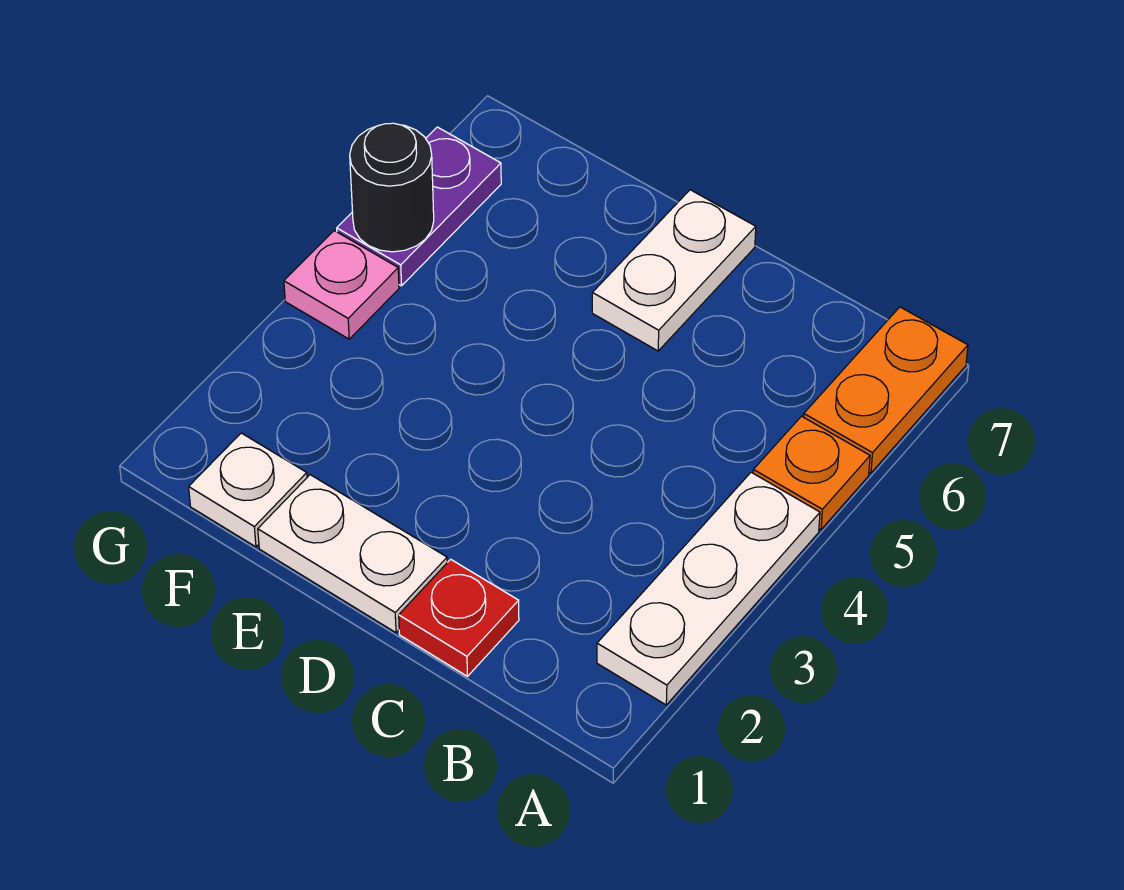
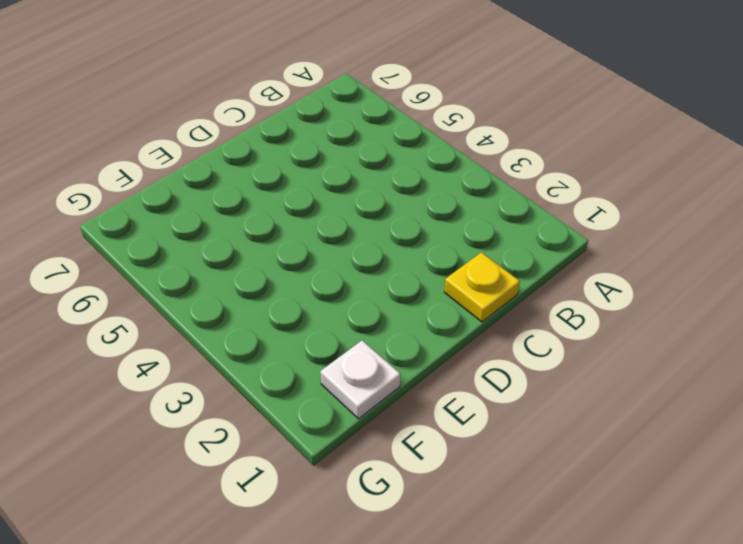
yellow plate C1 level 1 -> red plate C1 level 1
none -> white plate A2:A4 level 1
none -> orange plate A5 level 1

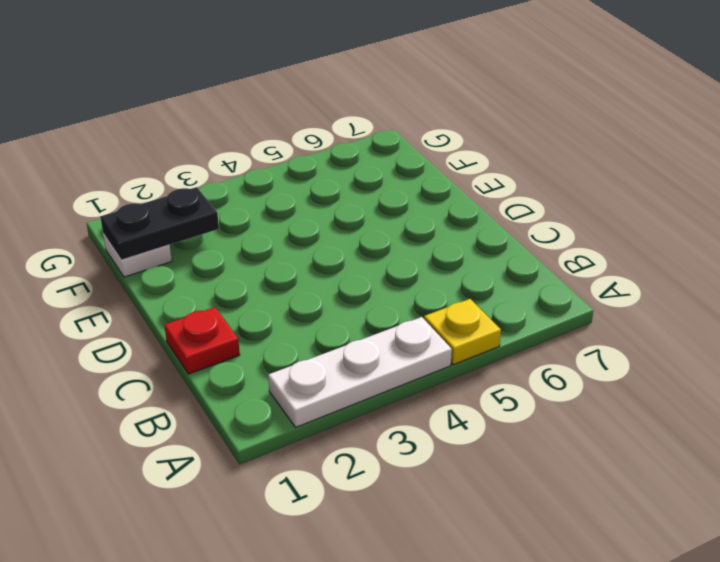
yellow plate A5 level 1 -> orange plate A5 level 1
black plate F1:F2 level 2 -> none
none -> orange plate A6:A7 level 1
none -> white plate D1:E1 level 1

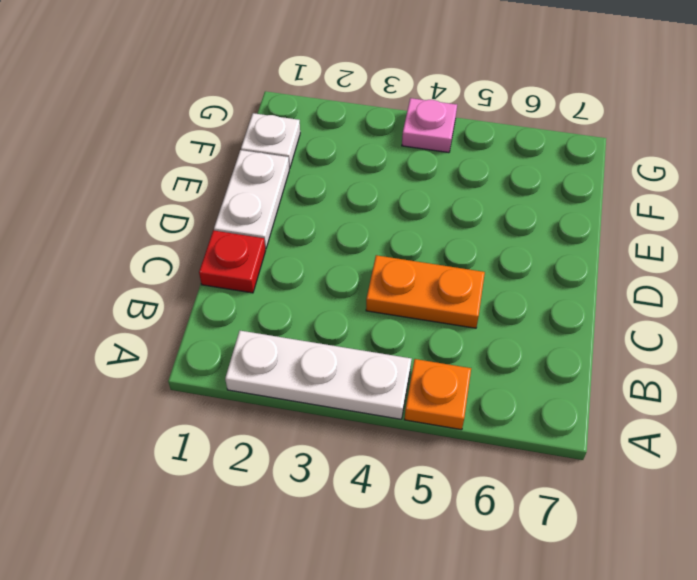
orange plate C4:C5 level 1 -> orange plate A6:A7 level 1
none -> white plate D6:D7 level 1
none -> purple plate G5:G6 level 1

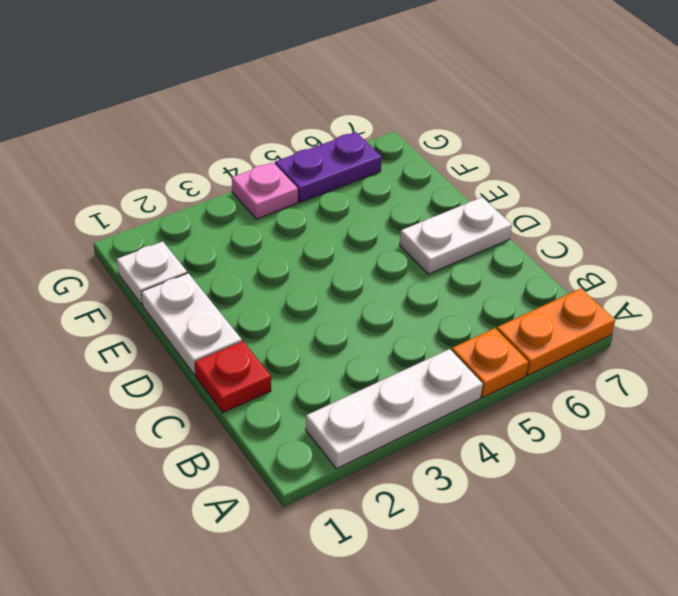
none -> black round brick G5 level 2

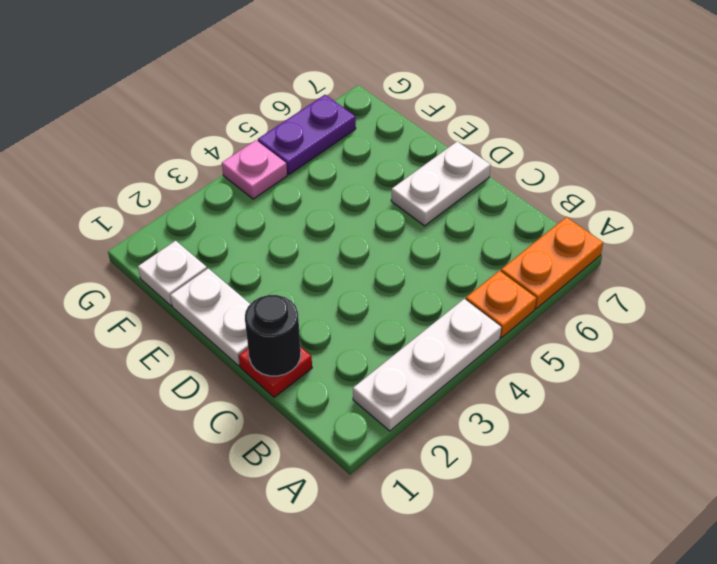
black round brick C1 level 2 -> black round brick G5 level 2

